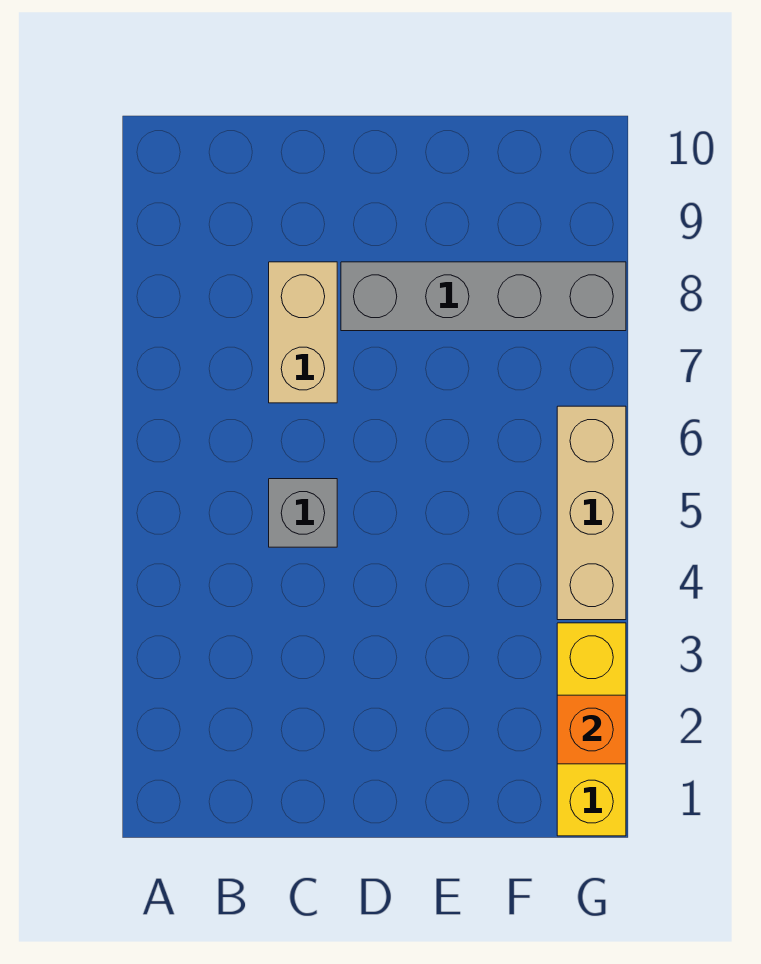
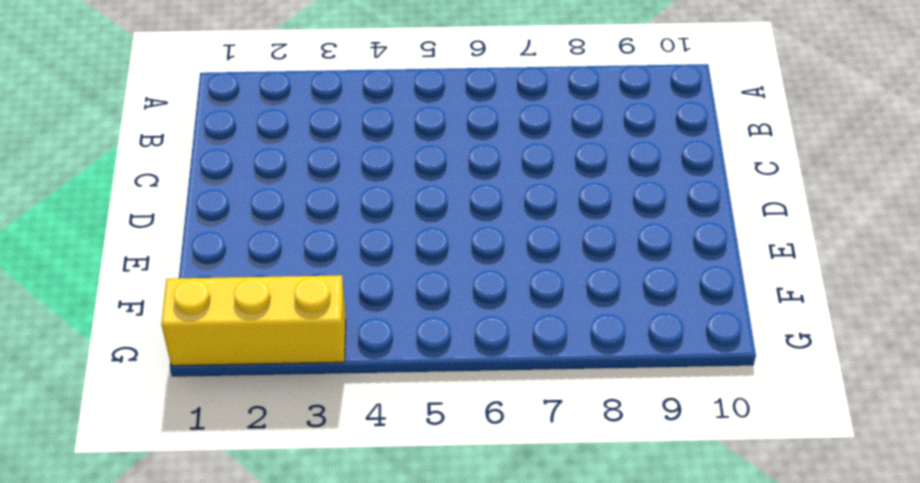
none -> grey brick C5 level 1
none -> tan brick C7:C8 level 1

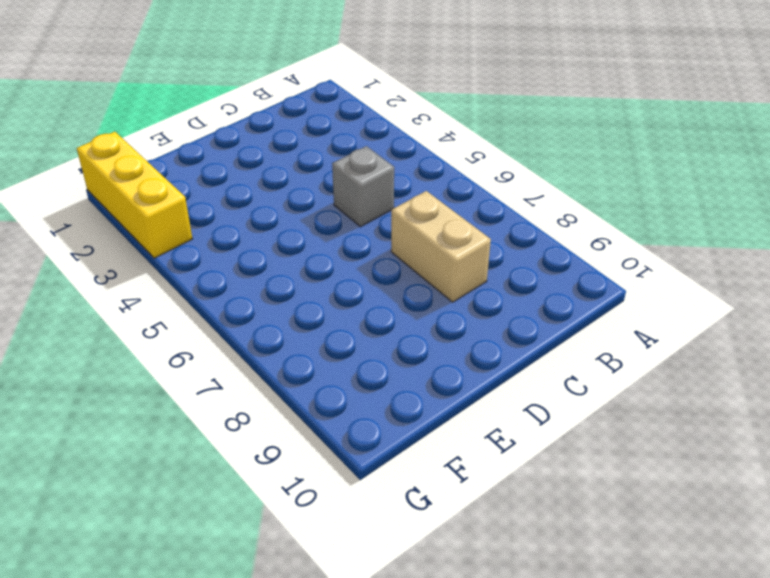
none -> grey brick D8:G8 level 1
none -> tan brick G4:G6 level 1

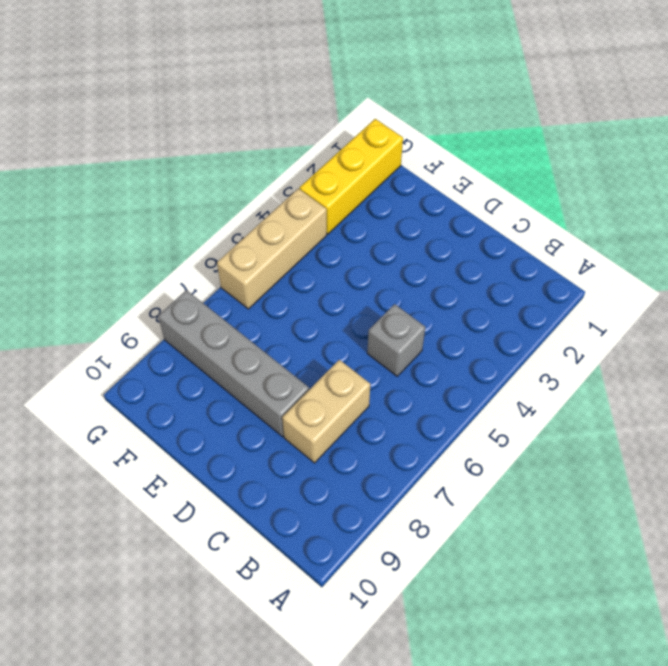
none -> orange brick G2 level 2

